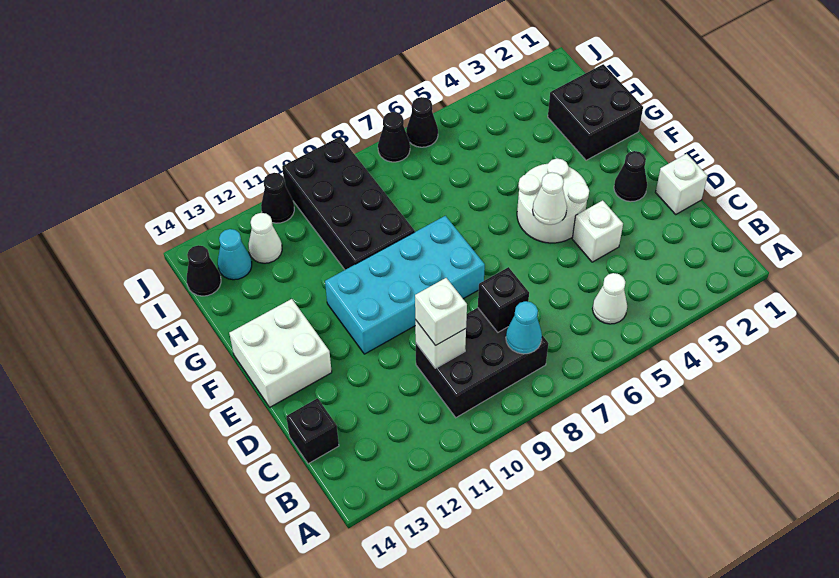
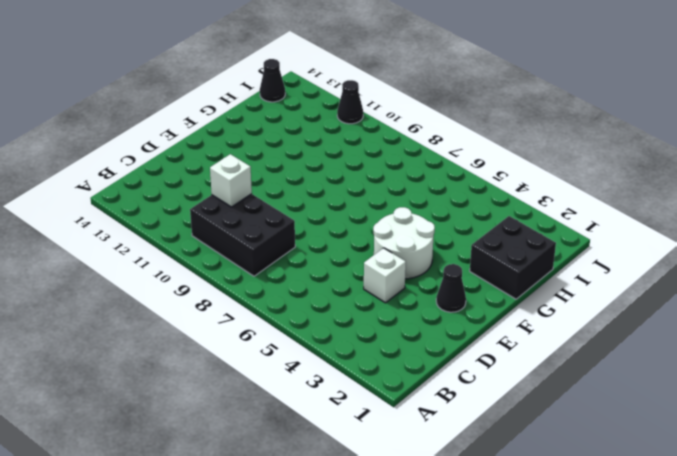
none -> white cone B5 level 1
none -> black brick C14 level 1
none -> white brick D1 level 1

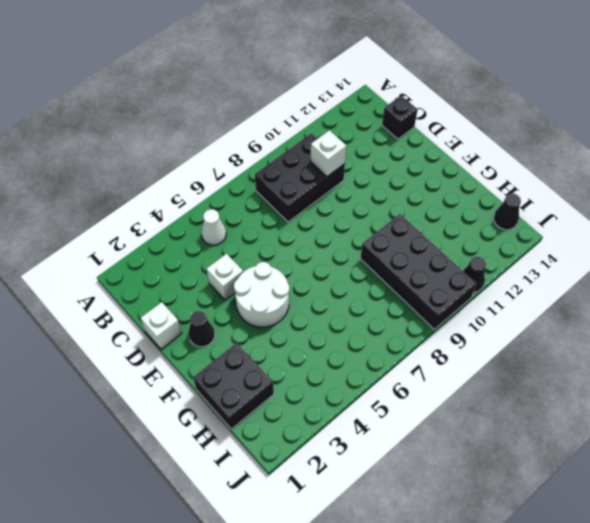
none -> cyan brick E8:F11 level 1
none -> white brick E13:F14 level 1
none -> white cone I12 level 1

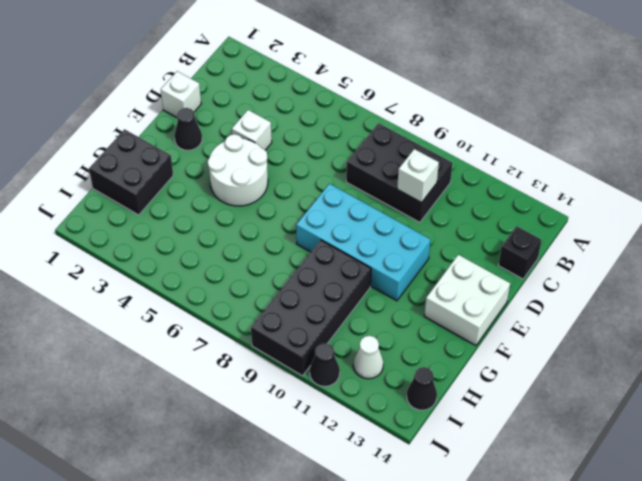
none -> white cone B5 level 1
none -> cyan cone I13 level 1
none -> black cone J6 level 1

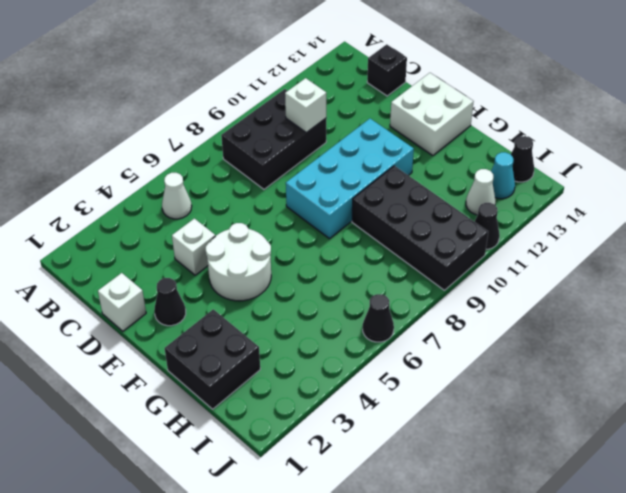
none -> black cone J7 level 1
none -> cyan cone B8 level 2
none -> black brick C8 level 2

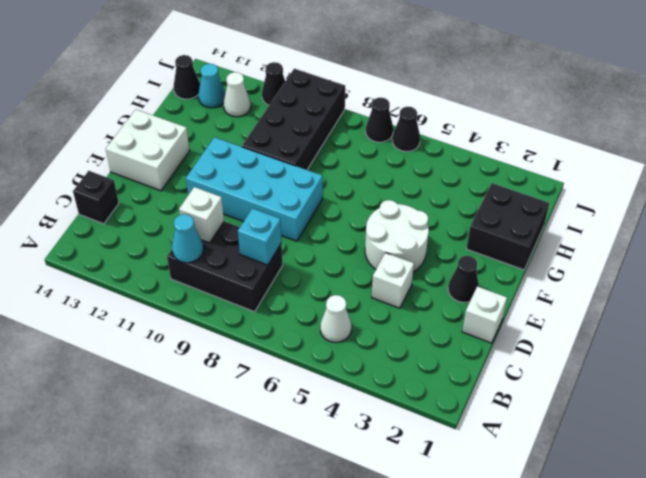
cyan cone B10 level 2 -> cyan cone B8 level 2
cyan brick C8 level 2 -> black brick C8 level 2
none -> white cone E5 level 2
none -> white brick C10 level 3

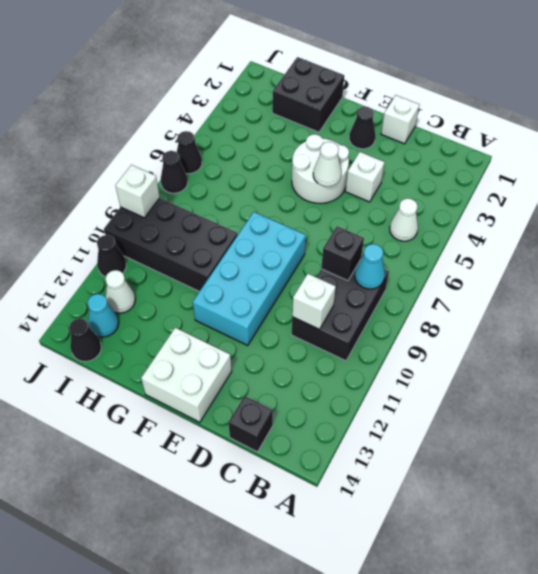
white brick J9 level 2 -> white brick C10 level 3

